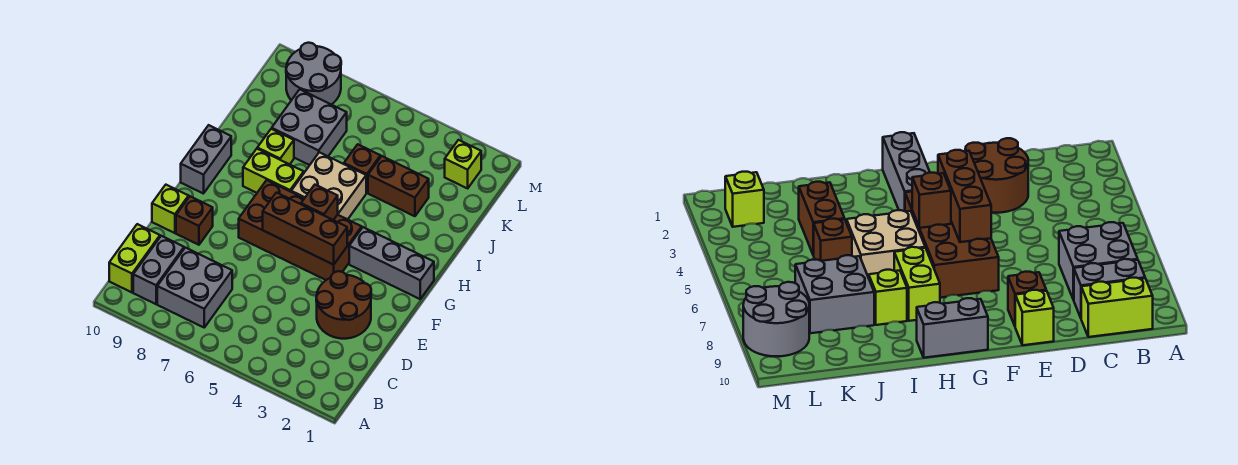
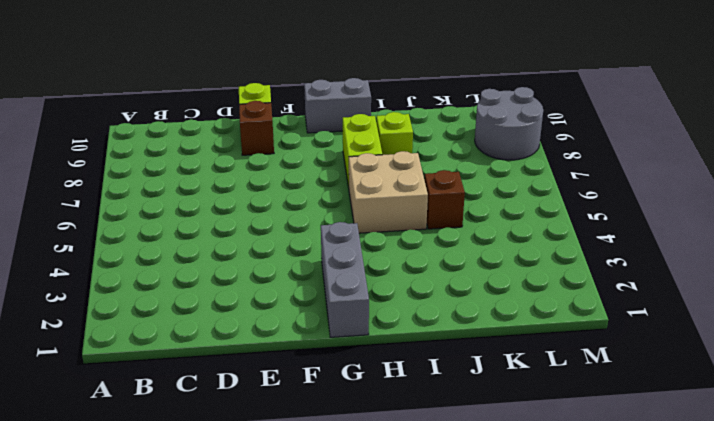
none -> grey brick B7:C8 level 1
none -> grey brick B9:C9 level 1
none -> lime brick B10:C10 level 1

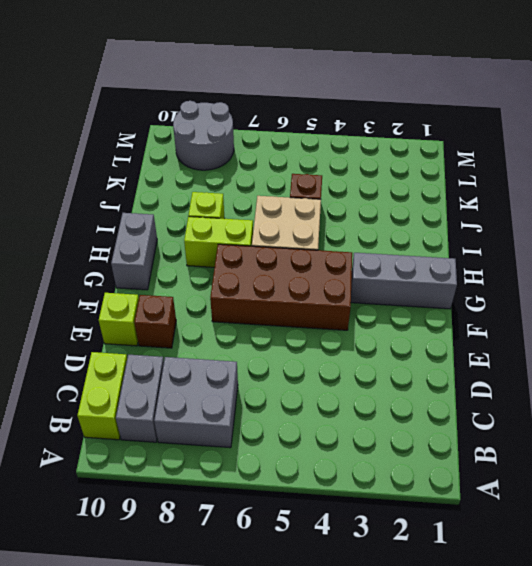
none -> brown round brick D2:E3 level 1
none -> brown brick J3:J4 level 1
none -> grey brick J7:K8 level 1

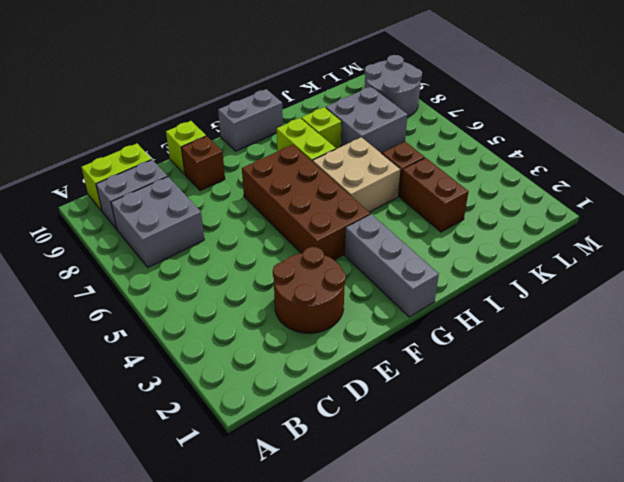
none -> lime brick L2 level 1
none -> brown brick F4:F6 level 2
none -> brown brick G5 level 2

